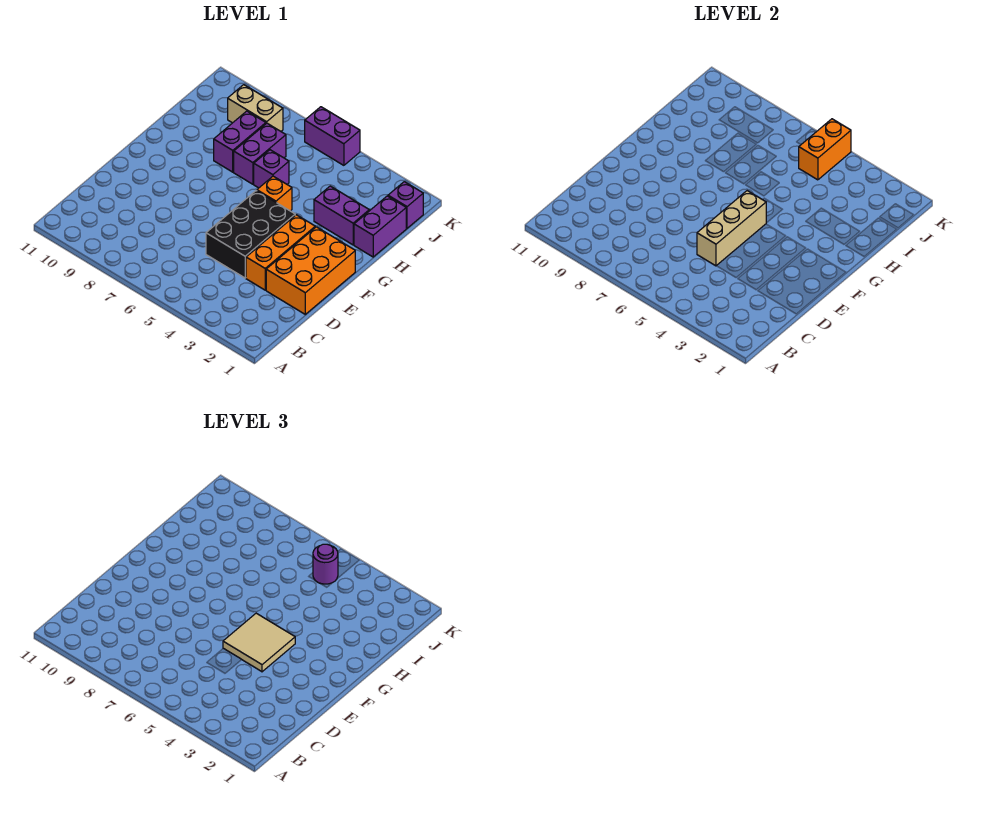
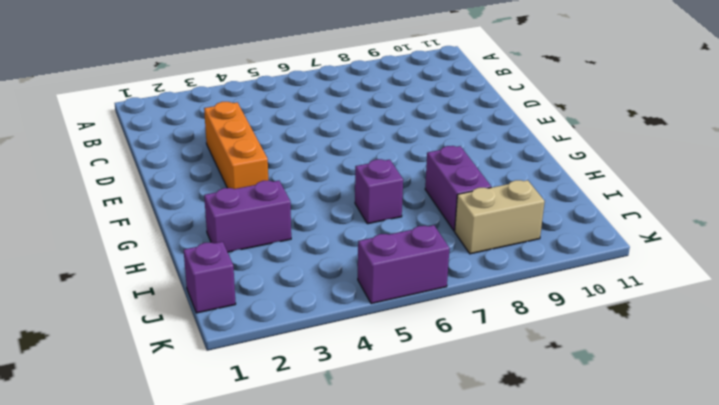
none -> orange brick D1:F2 level 1
none -> black brick D4:F5 level 1
none -> orange brick G5 level 1

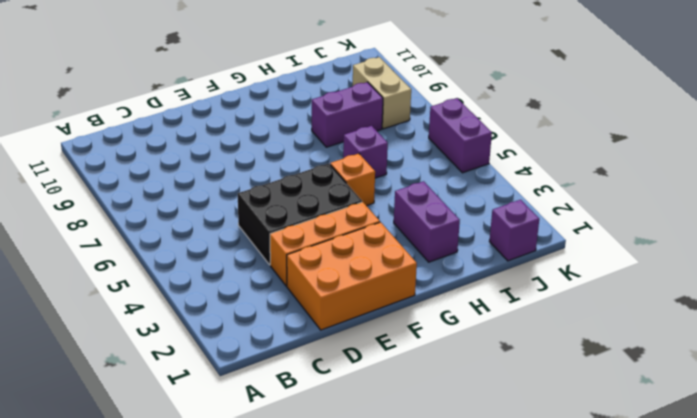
none -> purple brick H1:I1 level 1
none -> purple brick H7:I7 level 1
none -> tan brick D5:F5 level 2

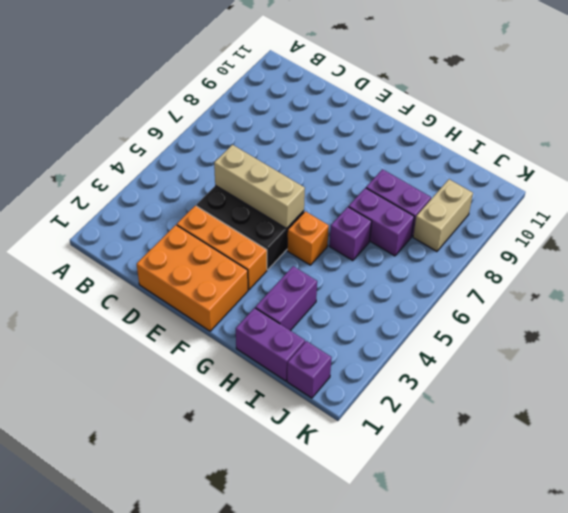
none -> purple brick K5:K6 level 1
none -> orange brick J5:K5 level 2
none -> tan tile E4:F5 level 3

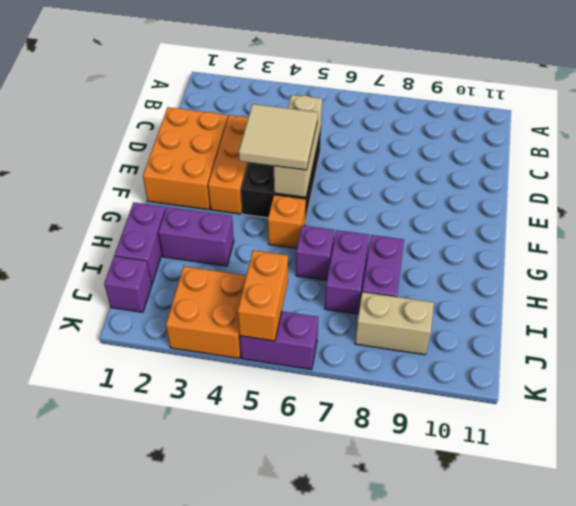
orange brick J3:K4 level 1 -> none
none -> purple round brick J5 level 3

